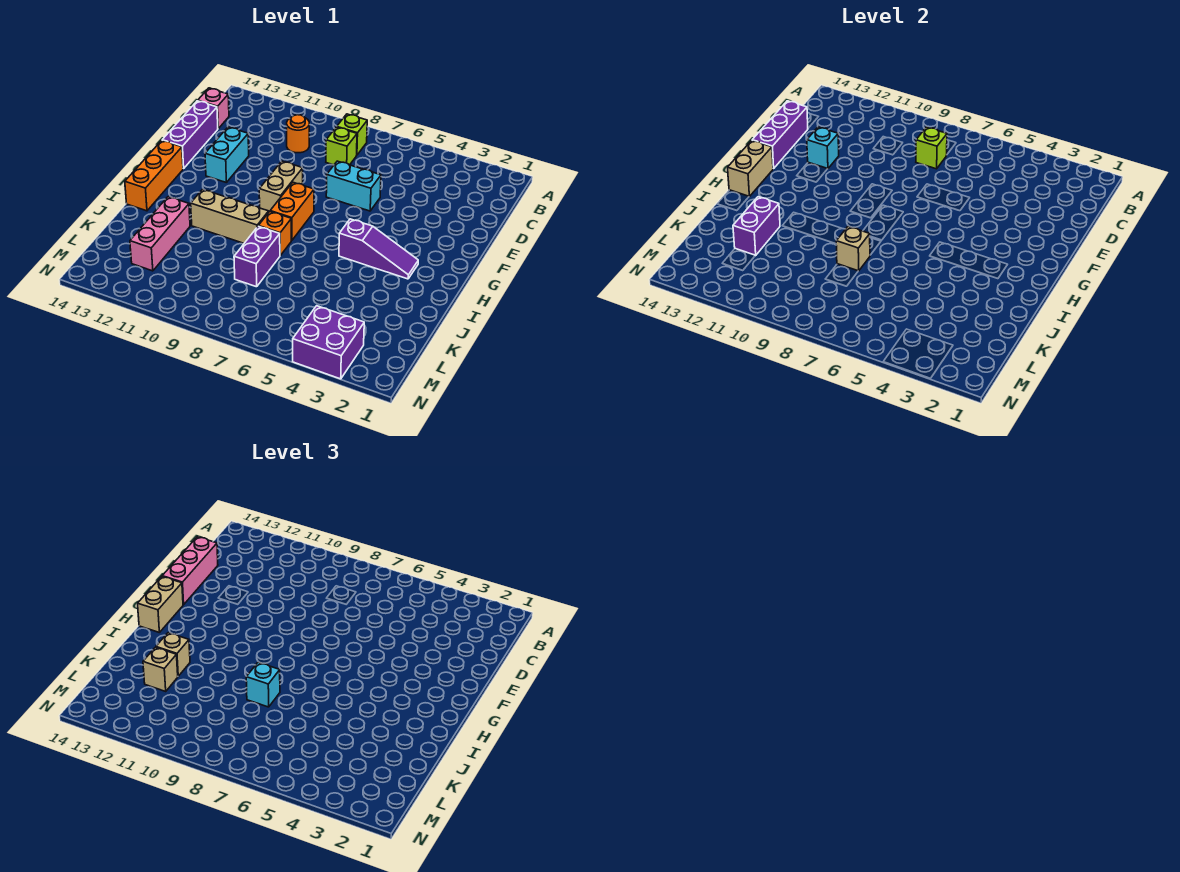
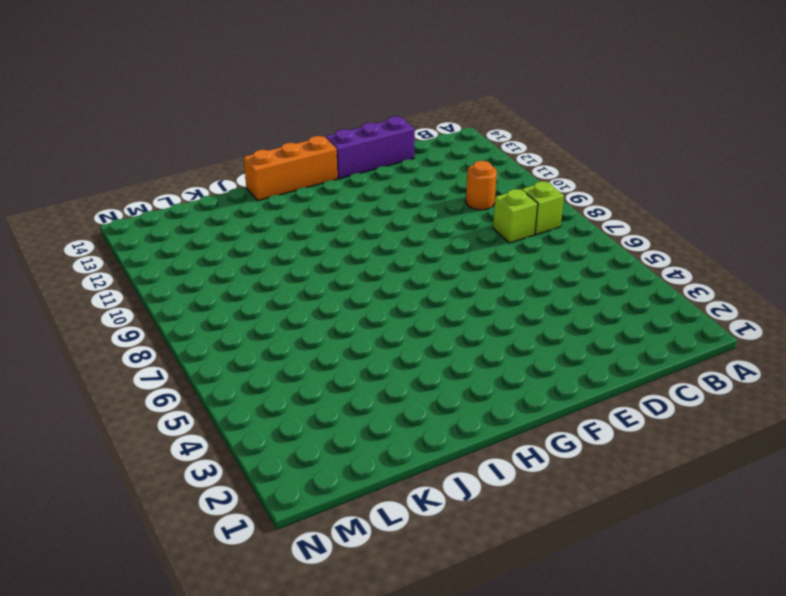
none -> pink brick C14 level 1
none -> cyan brick E6:E7 level 1
none -> cyan brick E12:F12 level 1

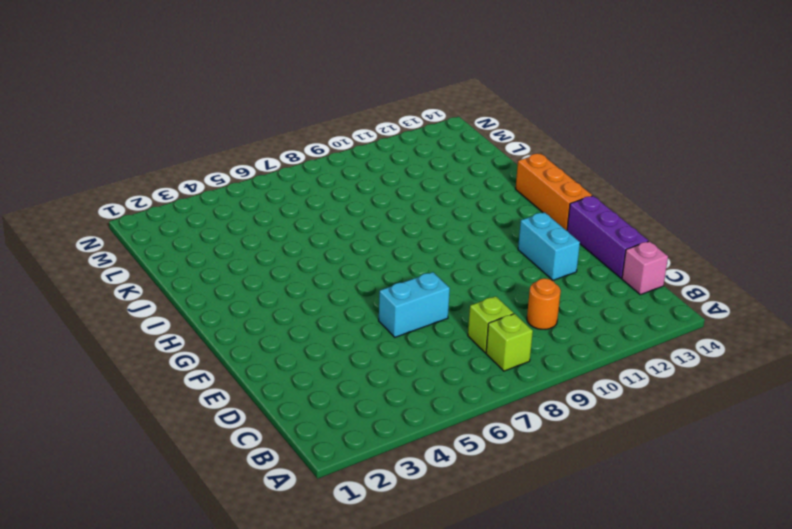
none -> tan brick F9:G9 level 1
none -> orange brick G8:H8 level 1
none -> purple slope H3:H5 level 1 top 5

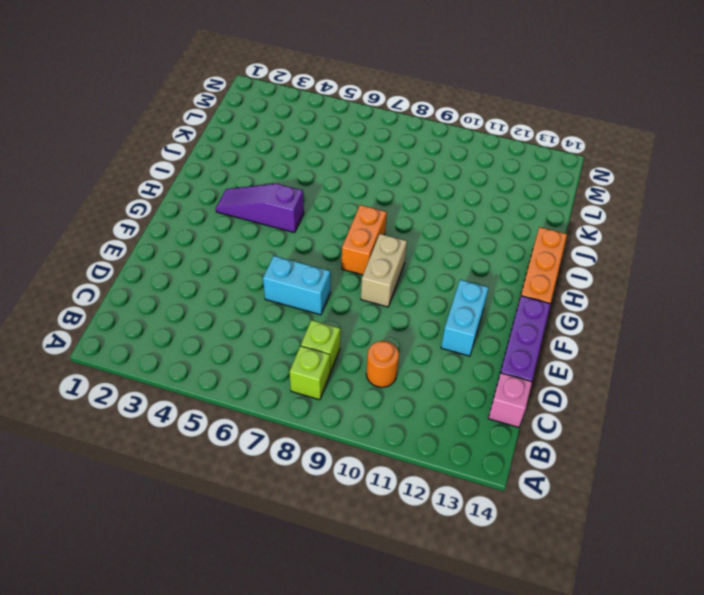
none -> orange brick I8 level 1
none -> tan brick I9:I11 level 1
none -> purple brick J8:K8 level 1

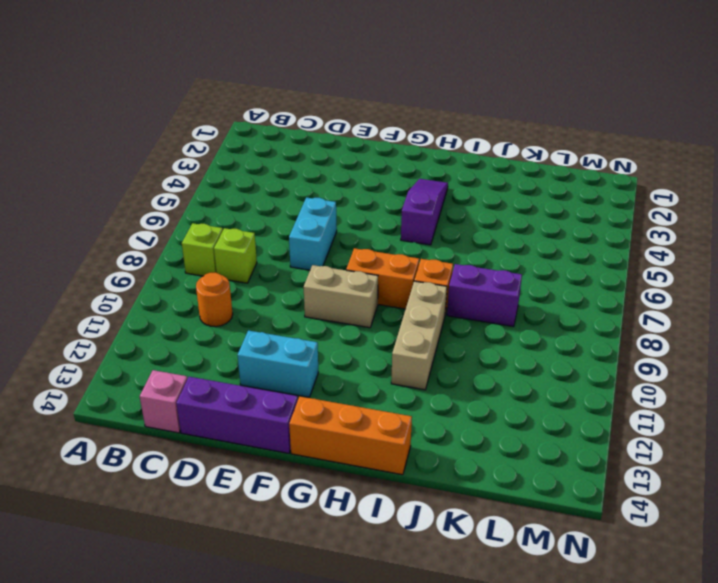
none -> pink brick J12:L12 level 1
none -> purple brick M3:N4 level 1
none -> lime brick C8 level 2

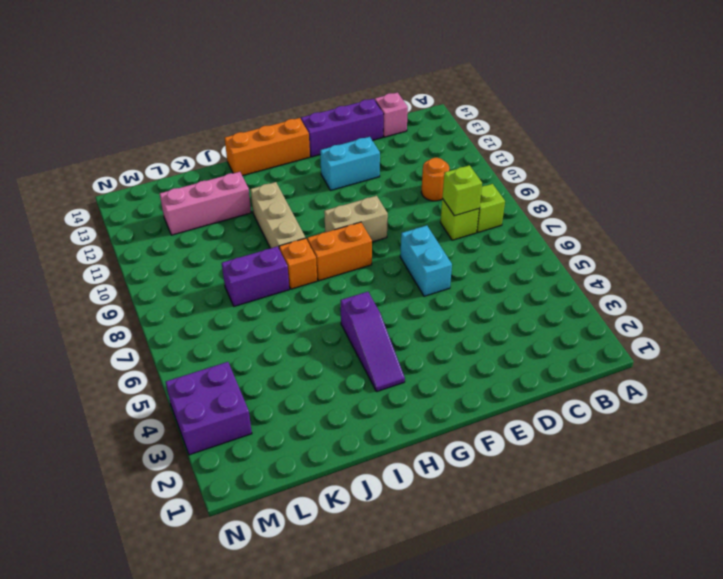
none -> purple brick D14:F14 level 2
none -> cyan brick E12 level 2
none -> tan brick G14:H14 level 2

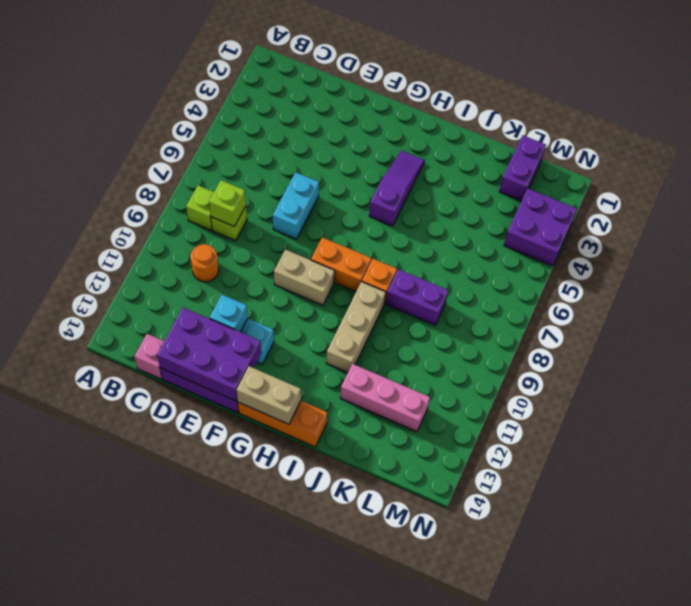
purple brick D13:F14 level 2 -> purple brick D14:F14 level 2
purple brick L1:L2 level 1 -> purple brick J12:K12 level 2
none -> tan brick J8 level 2
none -> pink brick D14:F14 level 3
none -> tan brick G14:H14 level 3

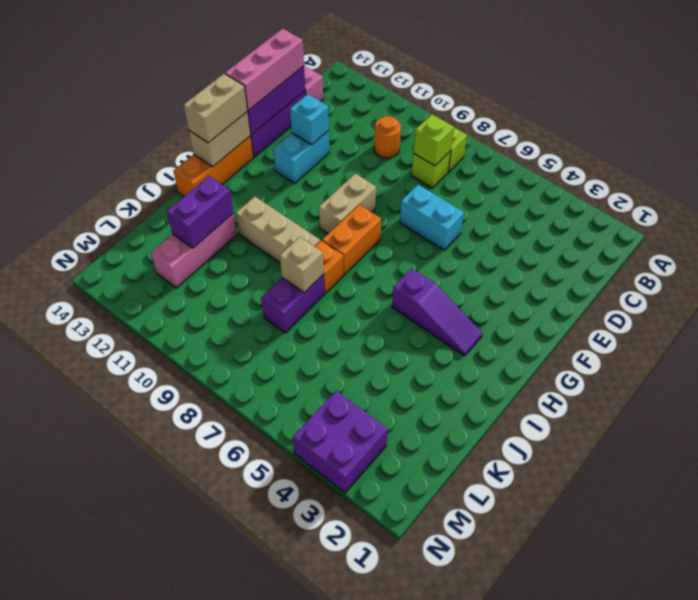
none -> cyan brick J8 level 3
none -> tan brick J12 level 3
none -> tan brick K12 level 3

